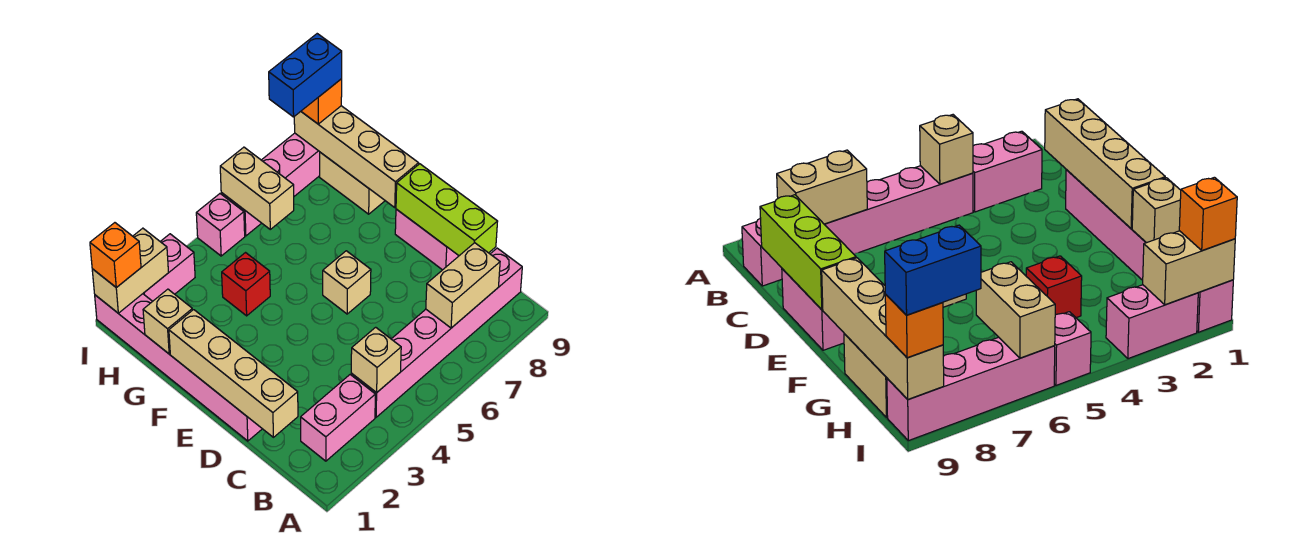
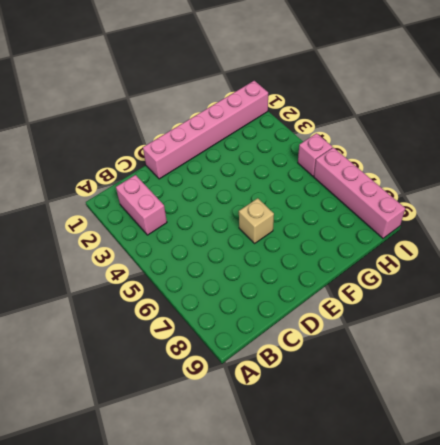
none -> pink brick B4:B9 level 1
none -> pink brick D9:E9 level 1
none -> red brick G4 level 1

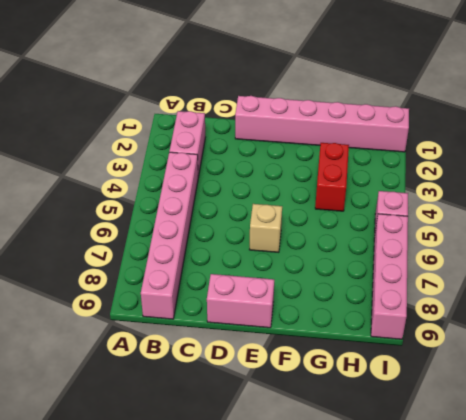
red brick G3:G4 level 1 -> red brick G4 level 1
none -> tan brick G9:H9 level 1
none -> pink brick I2:I3 level 1
none -> tan brick B4 level 2

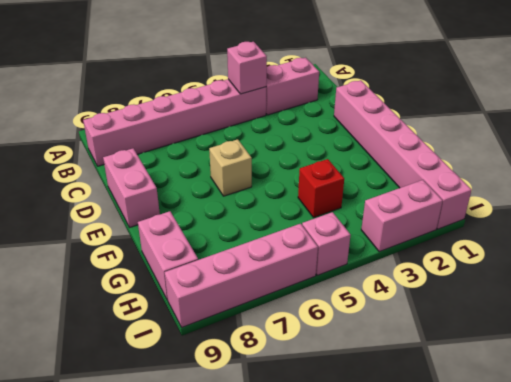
pink brick B4 level 2 -> tan brick B4 level 2
pink brick G9:H9 level 1 -> tan brick G9:H9 level 1
none -> tan brick B7:B8 level 2
none -> tan brick C1:F1 level 2
none -> lime brick C9:E9 level 2

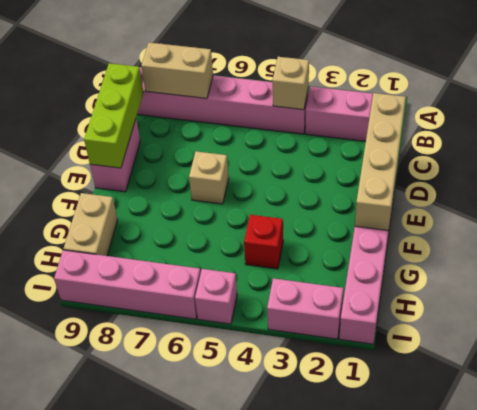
none -> tan brick F9:I9 level 2
none -> tan brick G1 level 2
none -> tan brick H6:I6 level 2

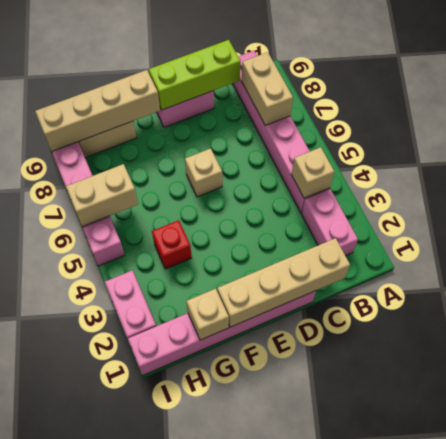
none -> tan brick I1:I2 level 2
none -> orange brick I1 level 3
none -> orange brick I9 level 3

